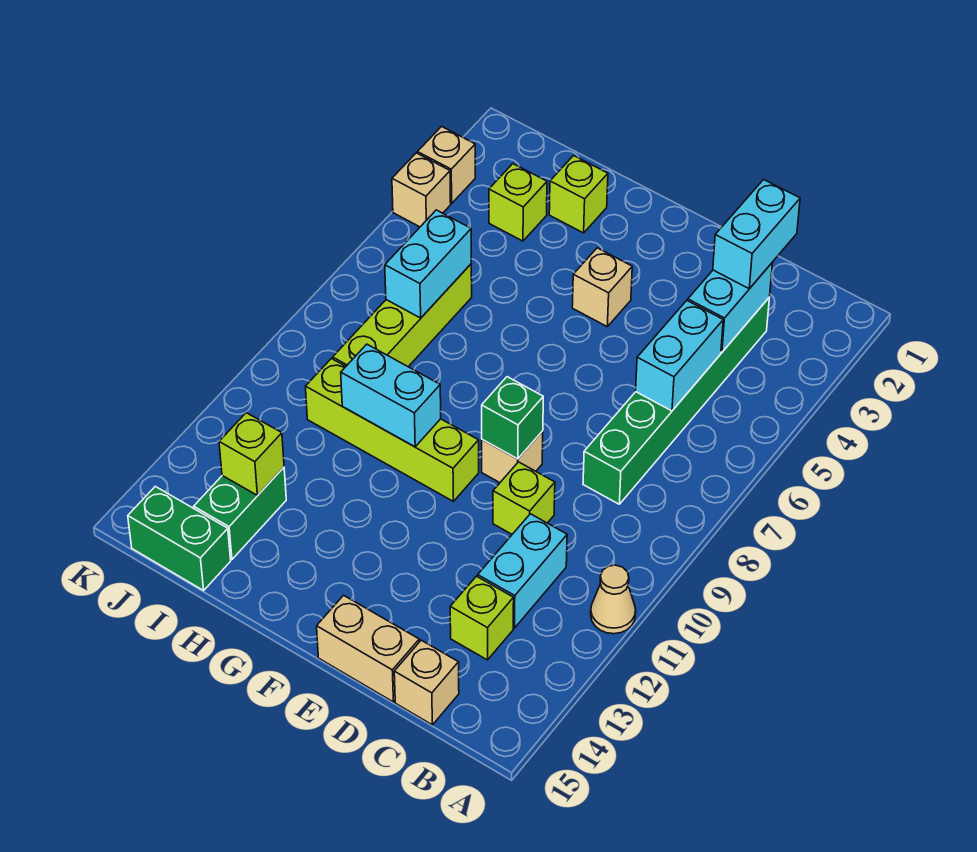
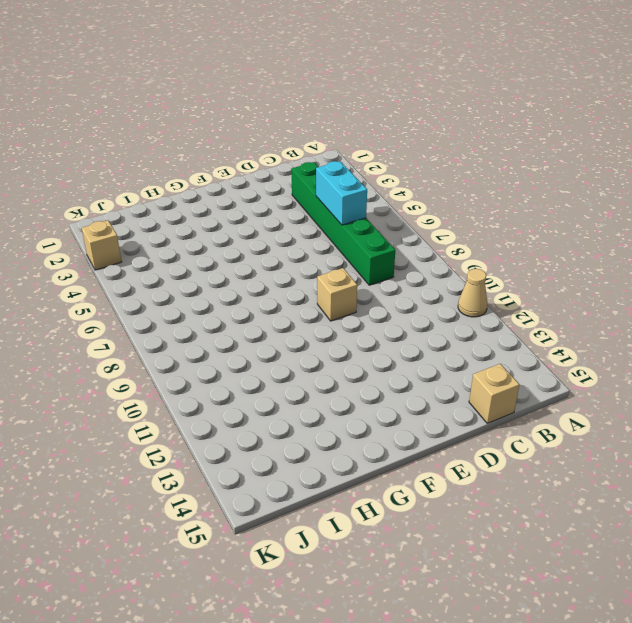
none -> cyan brick C11:C12 level 1
none -> lime brick C13 level 1
none -> lime brick D10 level 1

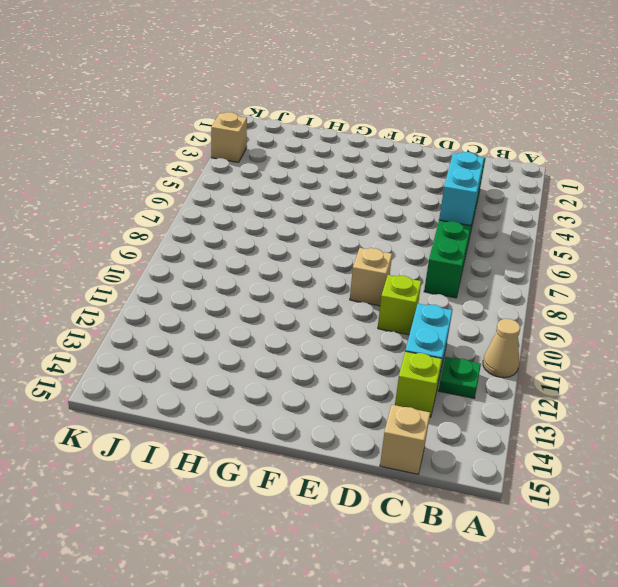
green plate B12 level 1 -> none
none -> tan brick D15:E15 level 1
none -> tan brick F4 level 1
none -> lime brick F10:I10 level 1

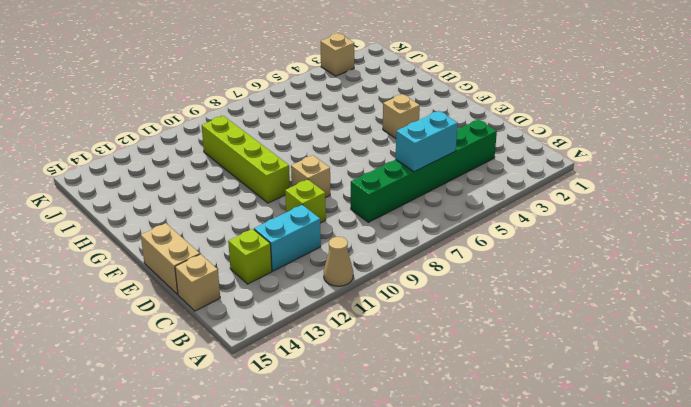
none -> lime brick H2 level 1
none -> lime brick I3 level 1
none -> lime brick I6:I9 level 1

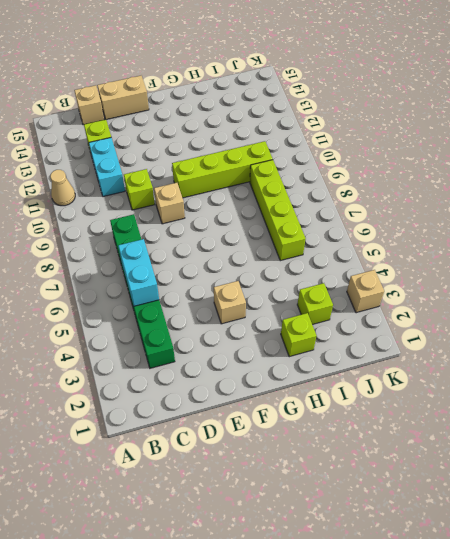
none -> green brick I13:I14 level 1
none -> green brick I15:J15 level 1
none -> tan brick K4 level 1

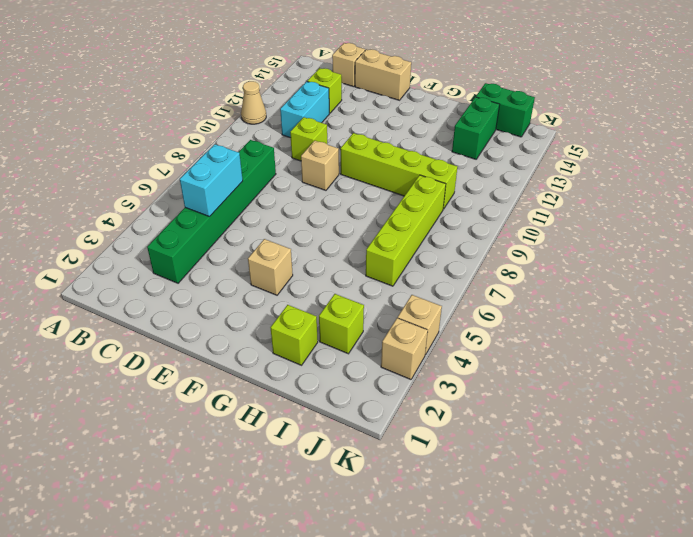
none -> cyan brick C3:C4 level 2
none -> green brick E9 level 2
none -> cyan brick G10:H10 level 2

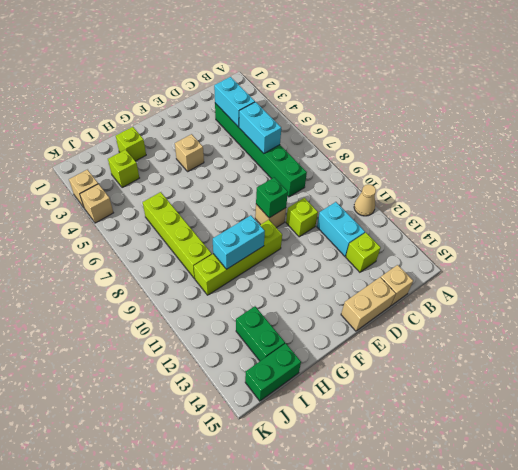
none -> cyan brick I6:I7 level 2
none -> lime brick I13 level 2
none -> cyan brick C2:C3 level 3

